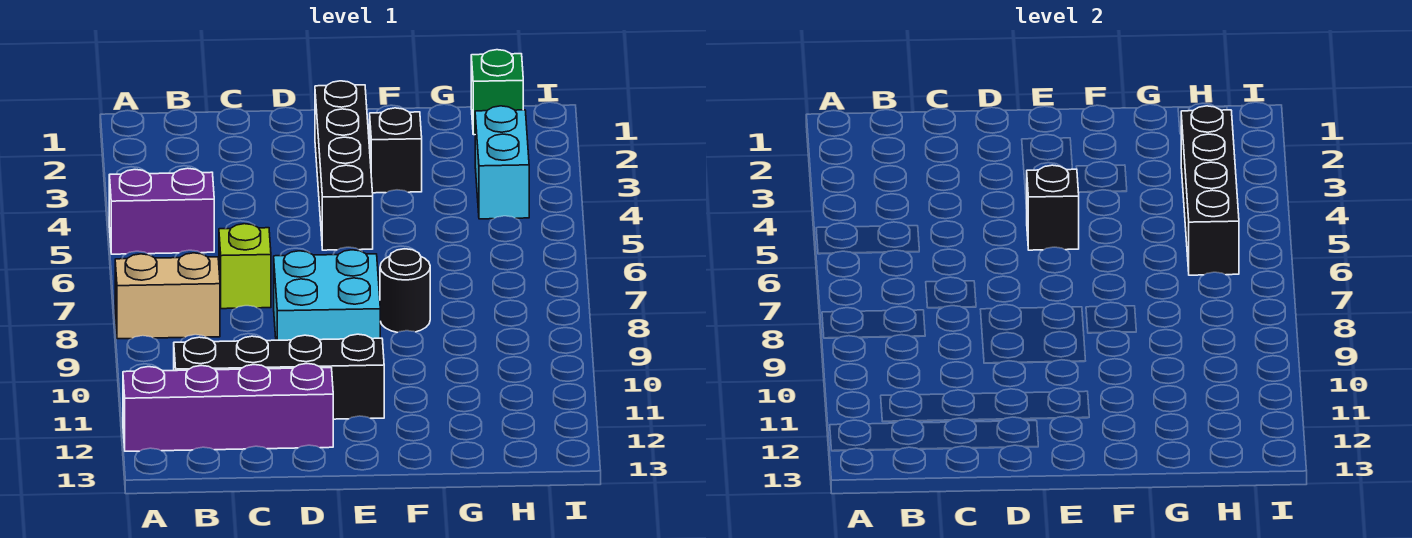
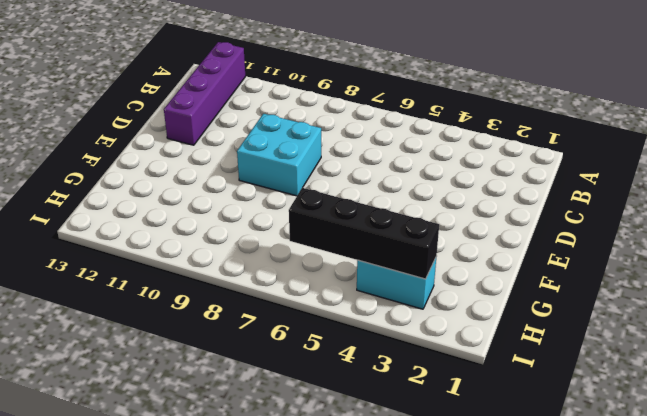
none -> purple brick A5:B5 level 1
none -> tan brick A8:B8 level 1
none -> black brick B11:E11 level 1

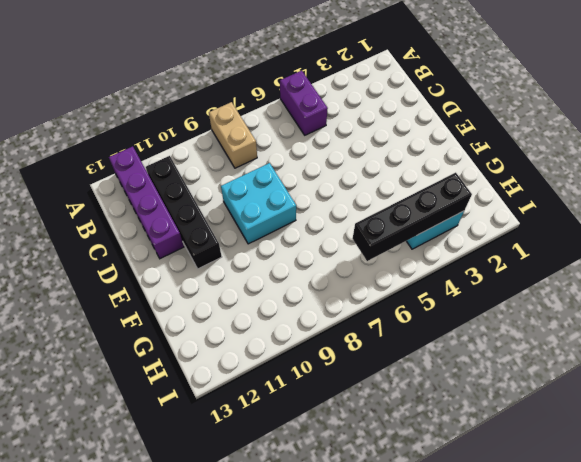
none -> lime brick C7 level 1
none -> black brick E2:E5 level 1
none -> black brick F3 level 1

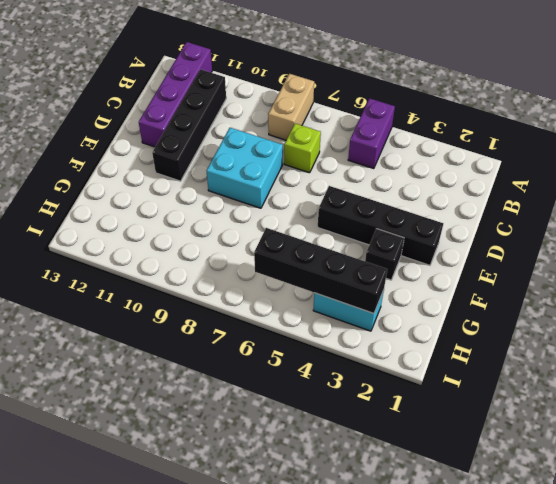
none -> black round brick F8 level 1
none -> green brick H1 level 1
none -> black brick E5 level 2

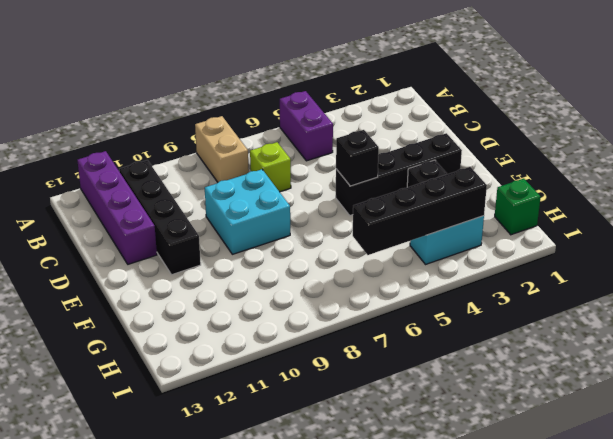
none -> black round brick F8 level 1

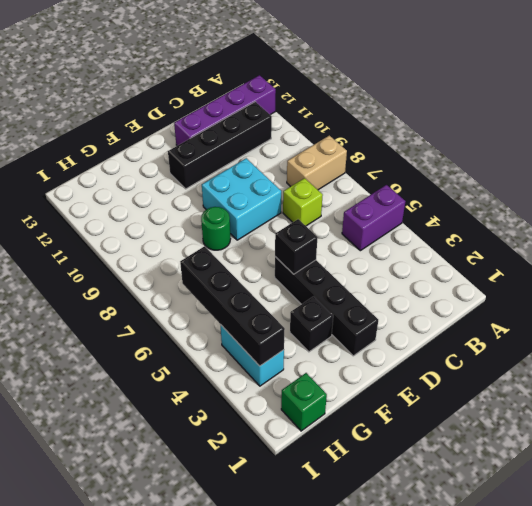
green round brick F8 level 1 -> black round brick F8 level 1

